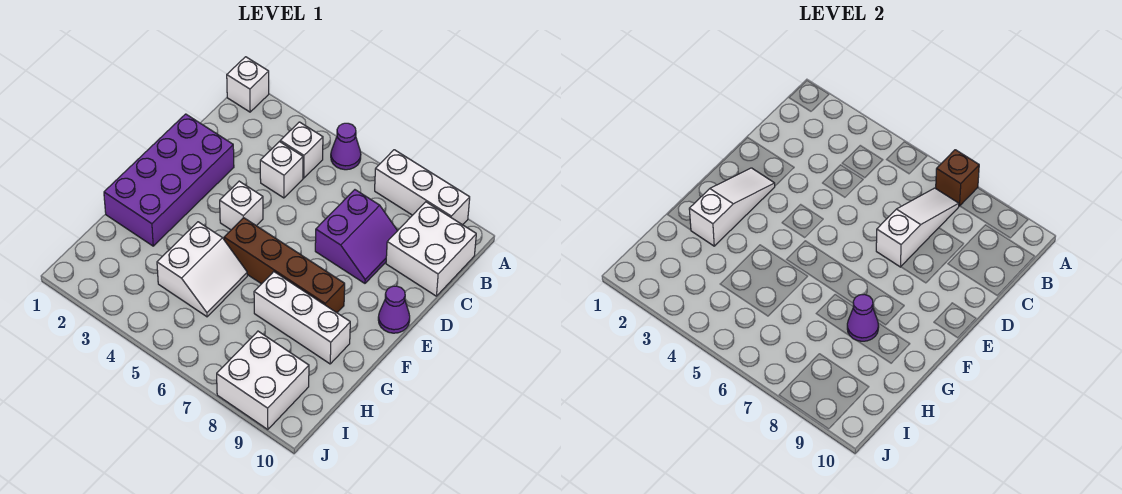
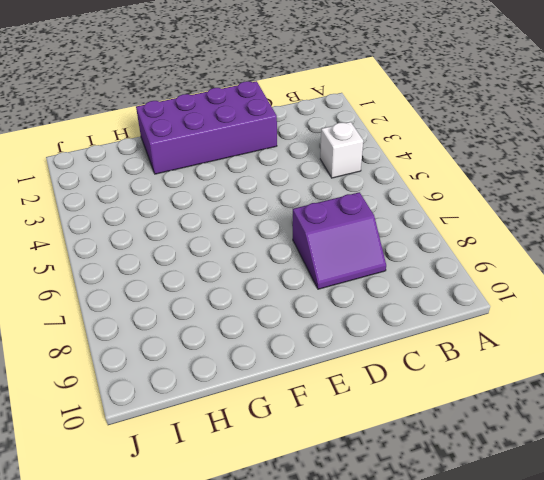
none -> white brick A1 level 1
none -> purple cone A5 level 1
none -> white brick A7:A9 level 1

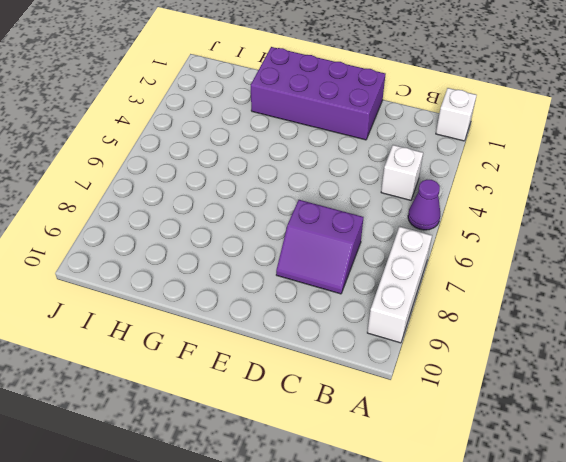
none -> white brick B9:C10 level 1
none -> white brick C4 level 1
none -> white brick E4 level 1

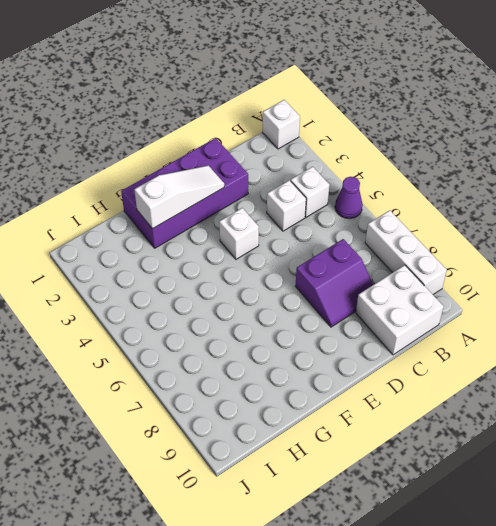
none -> purple cone E10 level 1
none -> brown brick F5:F8 level 1
none -> white slope G4:H5 level 1 top 4

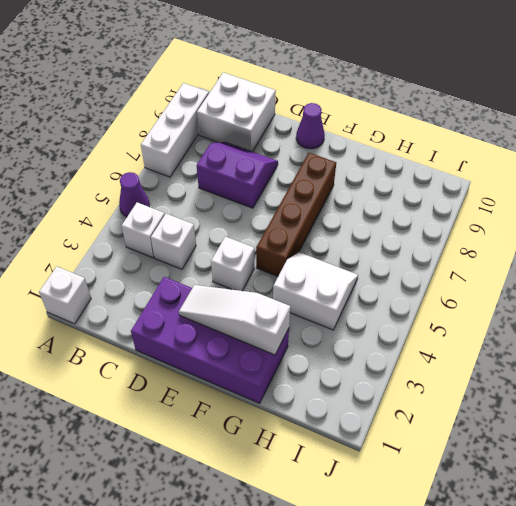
none -> white brick G7:G9 level 1
none -> white brick I8:J9 level 1
none -> brown brick A7 level 2

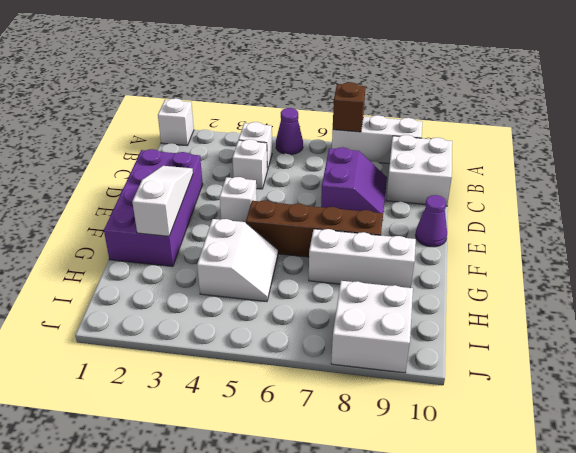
none -> white slope B7:D7 level 2 top D
none -> purple cone G8 level 2

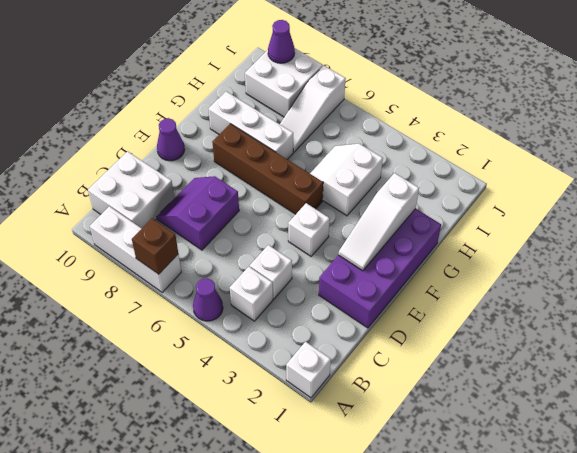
white slope H7:J7 level 1 top J -> white slope B7:D7 level 2 top D
purple cone J9 level 2 -> purple cone G8 level 2

